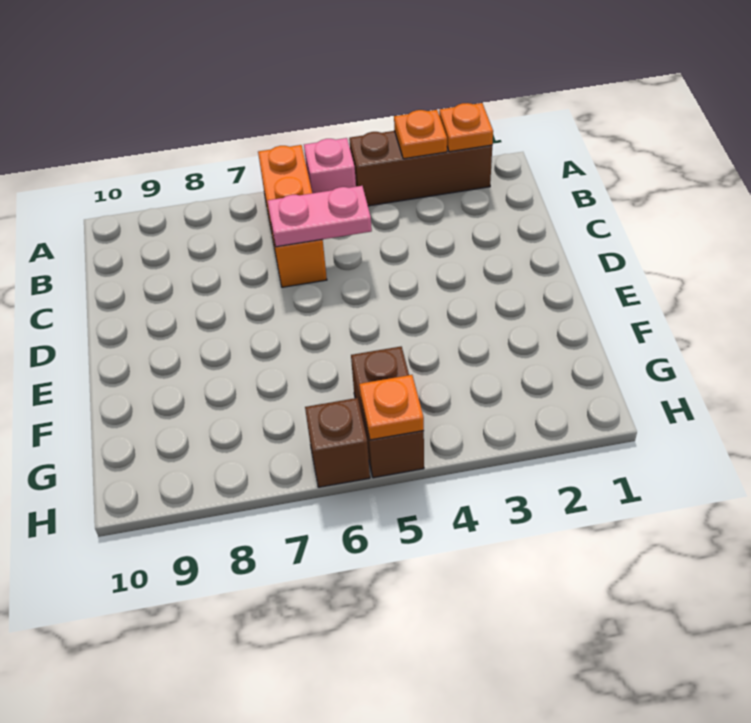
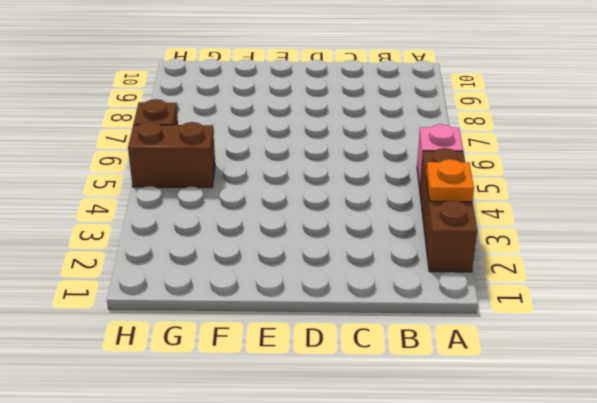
none -> orange brick A6:C6 level 1
none -> orange plate A2 level 2

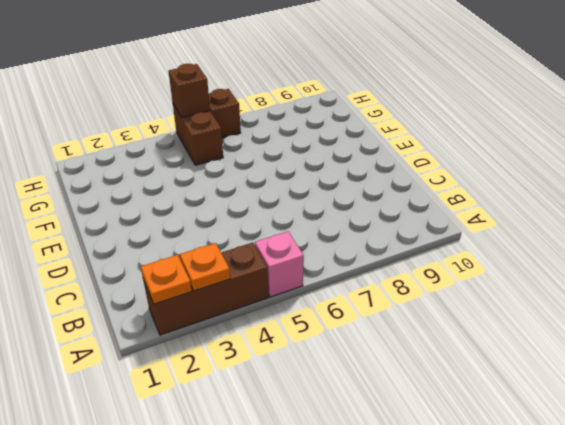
brown brick H5 level 2 -> orange plate H5 level 2
none -> orange brick A6:C6 level 1
none -> pink plate C5:C6 level 2

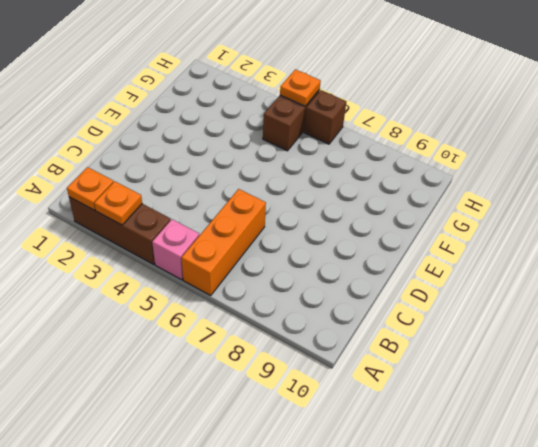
none -> pink plate C5:C6 level 2

